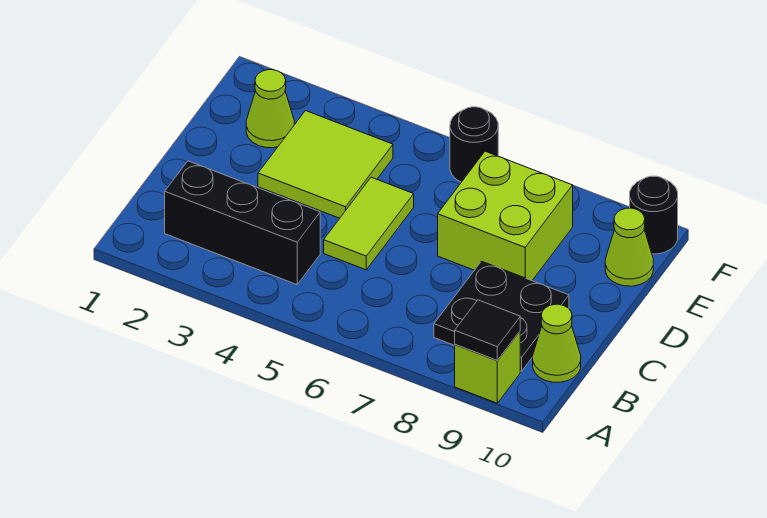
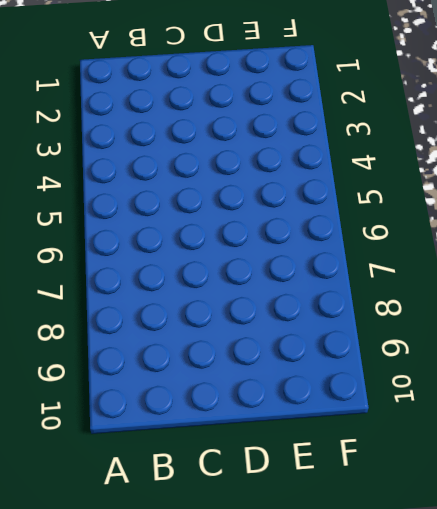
none -> lime brick A9 level 1
none -> black brick B2:B4 level 1
none -> black plate B8:C9 level 1

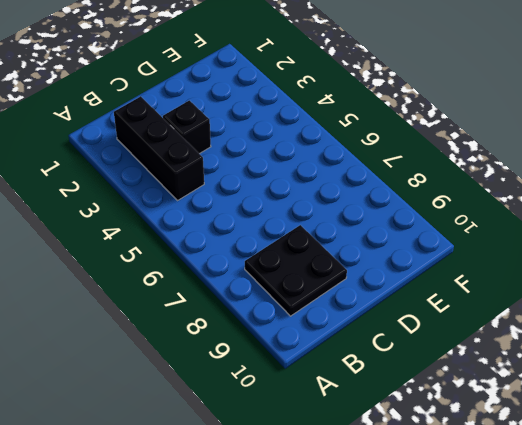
black brick C3 level 1 -> none
none -> lime brick A9 level 1
none -> lime cone B10 level 1
none -> lime tile C5:D5 level 1

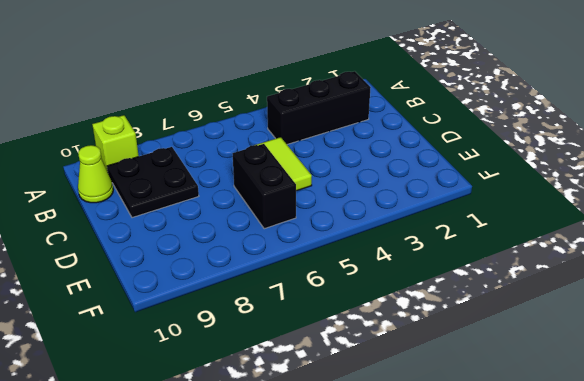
black brick D6:E6 level 1 -> none
none -> lime tile D3:E4 level 1
none -> lime brick D7:E8 level 1
none -> lime cone E2 level 1

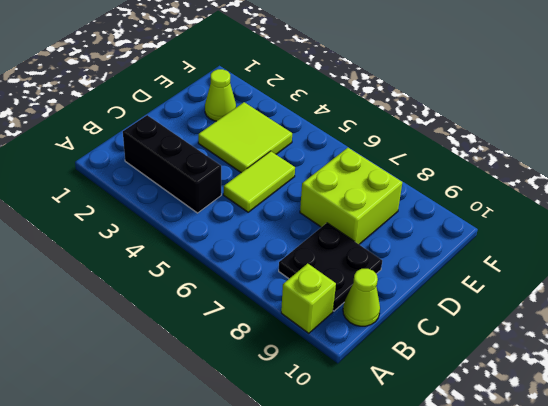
none -> lime cone E10 level 1
none -> black round brick F6 level 1
none -> black round brick F10 level 1

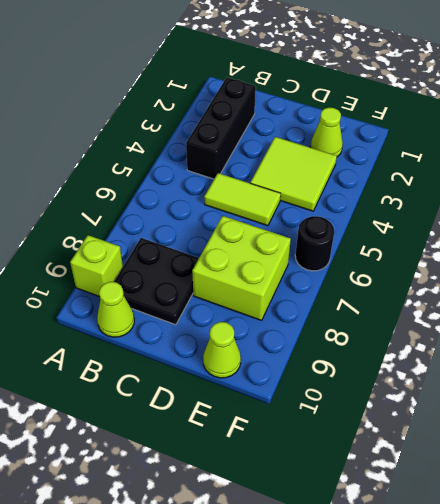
none -> black round brick F10 level 1
none -> black tile A9 level 2

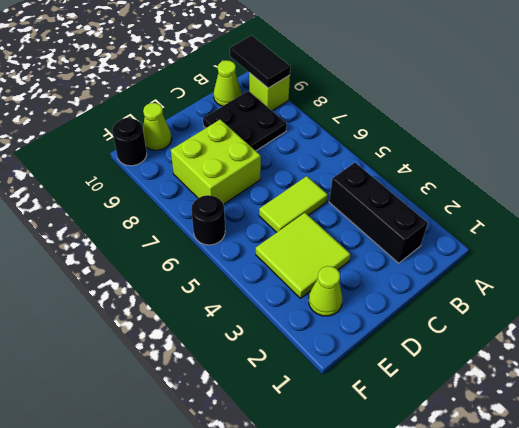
black tile A9:A10 level 2 -> black tile A9 level 2

